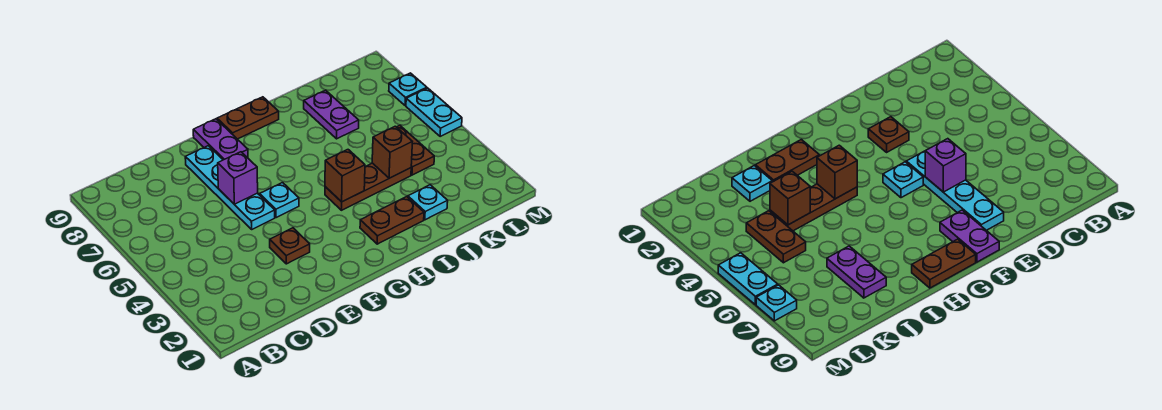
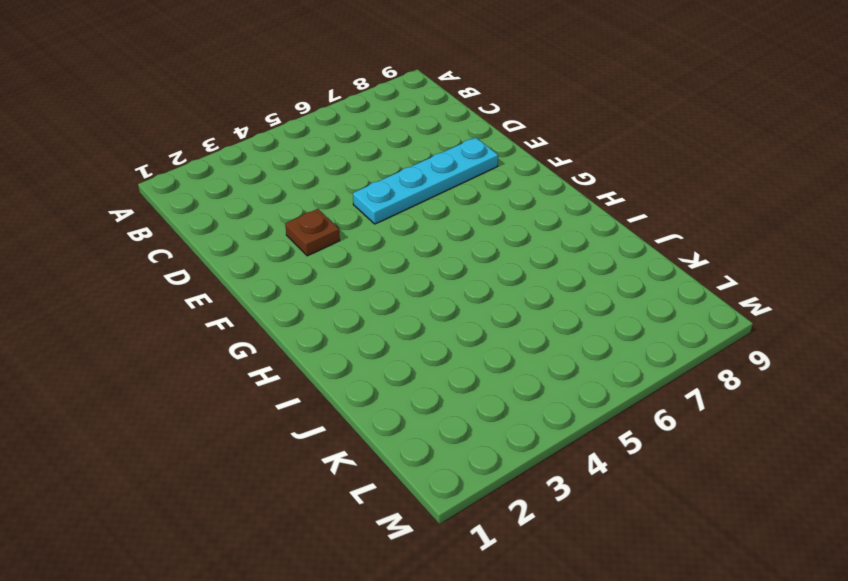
none -> cyan plate F5 level 1
none -> purple plate F8:F9 level 1
none -> brown plate G9:H9 level 1

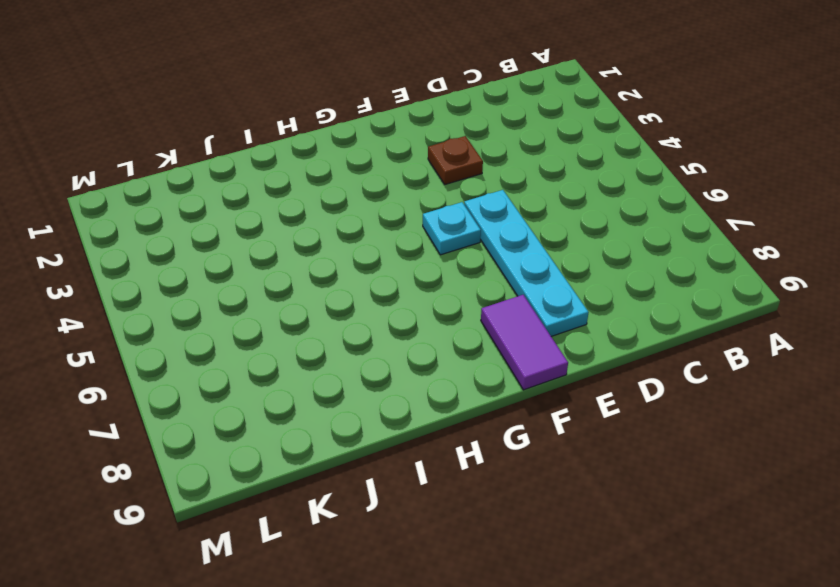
purple tile F8:F9 level 1 -> purple plate F8:F9 level 1
none -> brown plate G9:H9 level 1
none -> brown plate H2:I2 level 1
none -> brown plate H4:J4 level 1

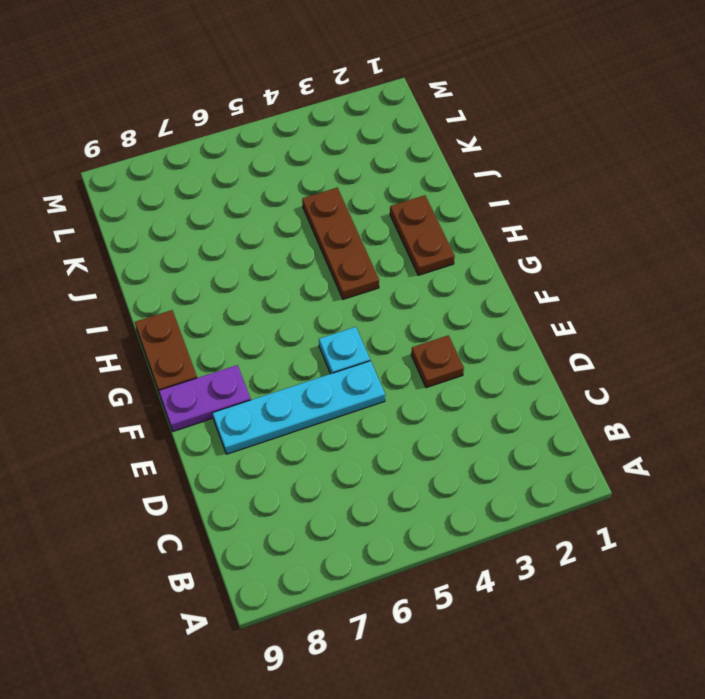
none -> cyan plate J2 level 1
none -> purple plate J7:J8 level 1
none -> brown plate K4:K5 level 1

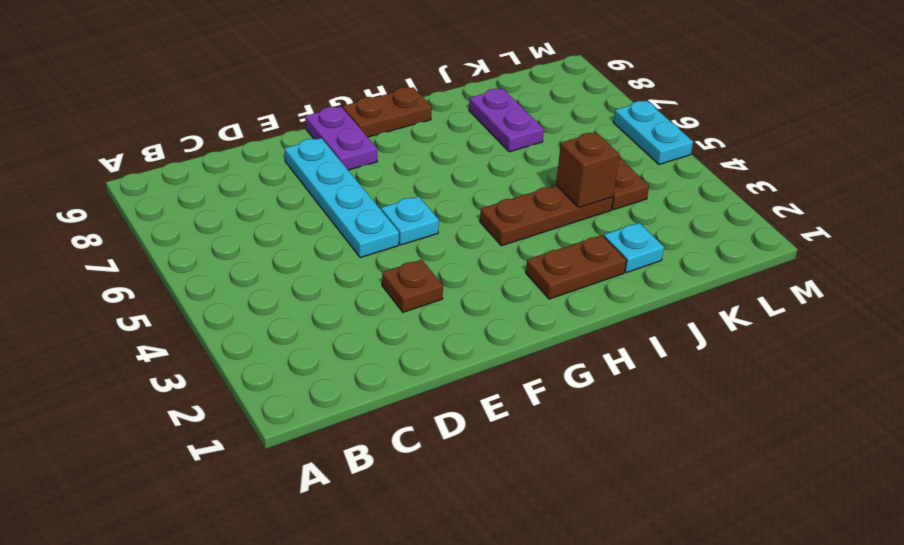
none -> cyan plate M7 level 1
none -> purple brick E6 level 2
none -> brown brick H4 level 2

